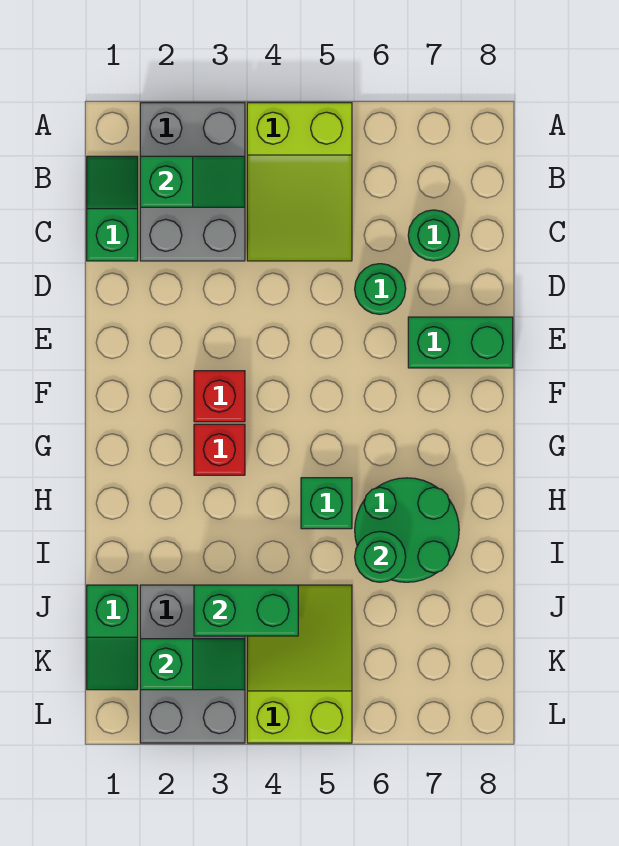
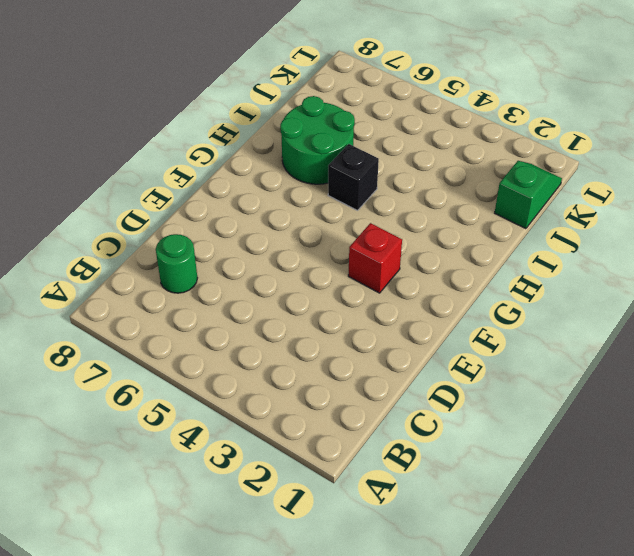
black brick H5 level 1 -> green brick H5 level 1
none -> grey brick A2:C3 level 1
none -> lime slope A4:C5 level 1 top A
none -> green slope B1:C1 level 1 top C

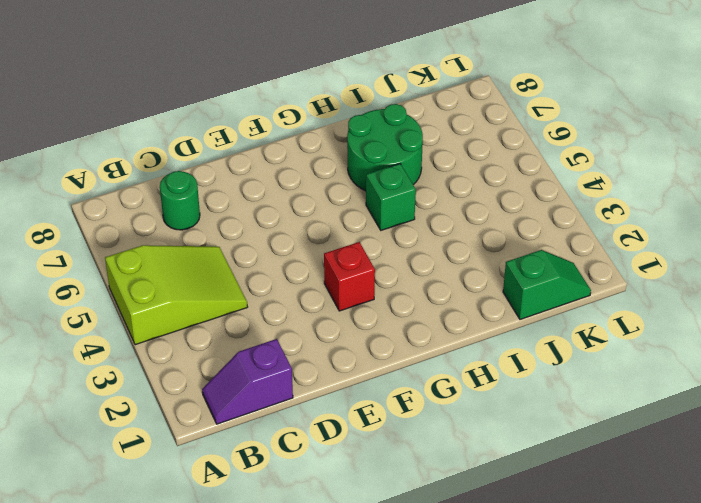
purple slope B1:C1 level 1 top C -> green slope B1:C1 level 1 top C
none -> grey brick A2:C3 level 1
none -> green round brick D6 level 1
none -> green brick E7:E8 level 1

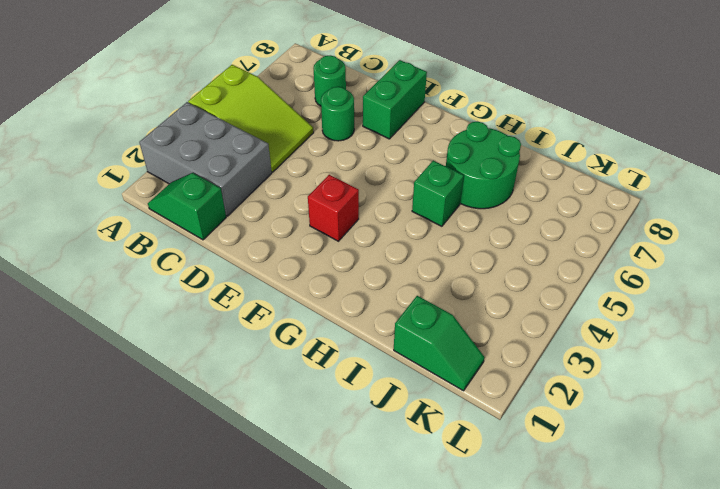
none -> red brick G3 level 1
none -> grey brick J2:L3 level 1
none -> lime slope J4:L5 level 1 top L

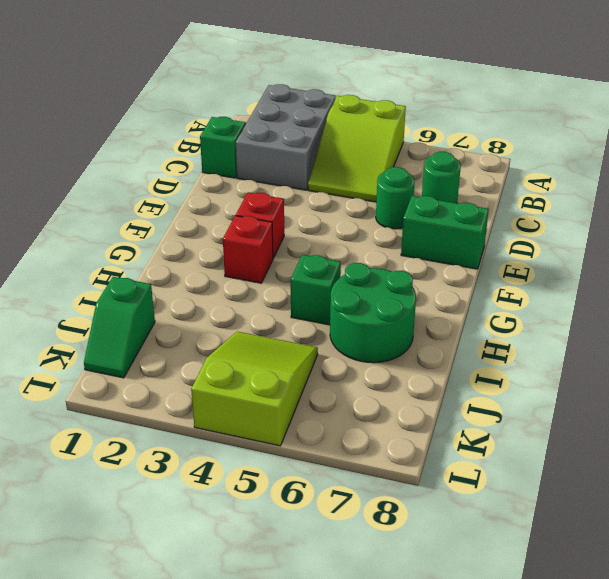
none -> grey brick J2:L3 level 1
none -> green slope B2:B3 level 2 top 2
none -> green round brick I6 level 2

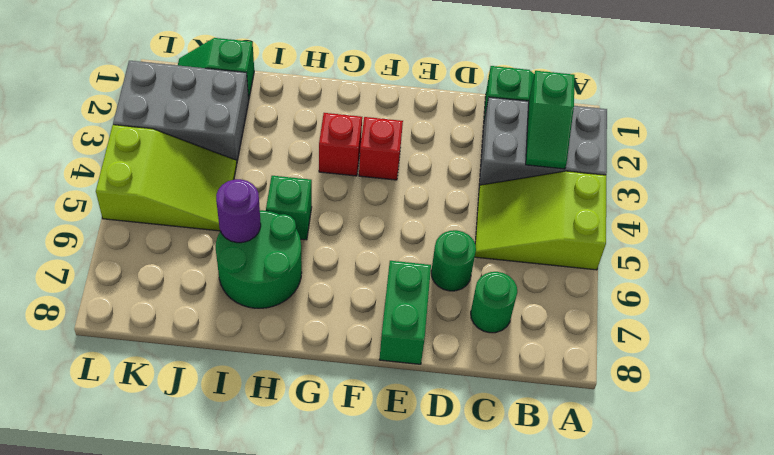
purple round brick I6 level 2 -> green round brick I6 level 2
none -> green brick J3:J4 level 2
none -> green slope K2:K3 level 2 top 2

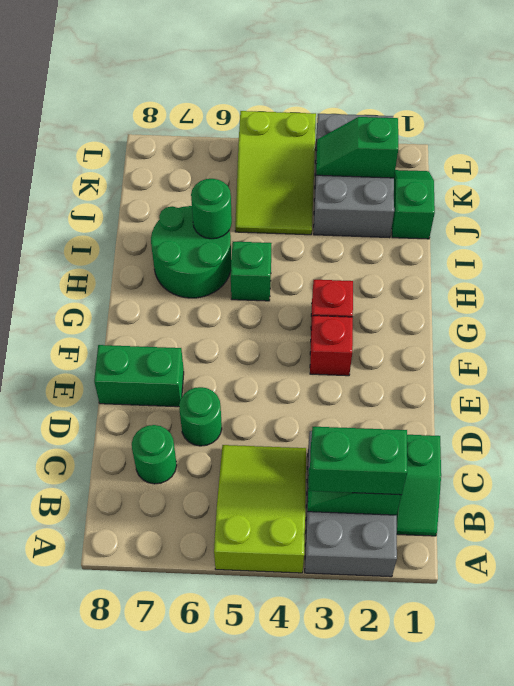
green brick B2:B3 level 3 -> green brick J3:J4 level 2

